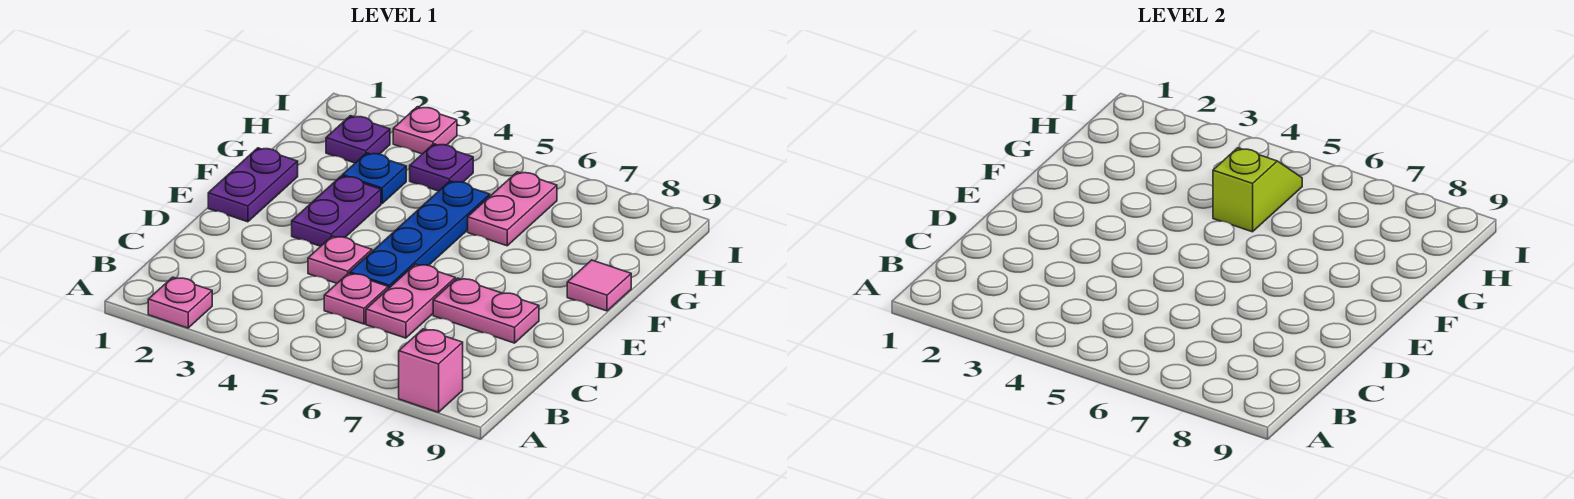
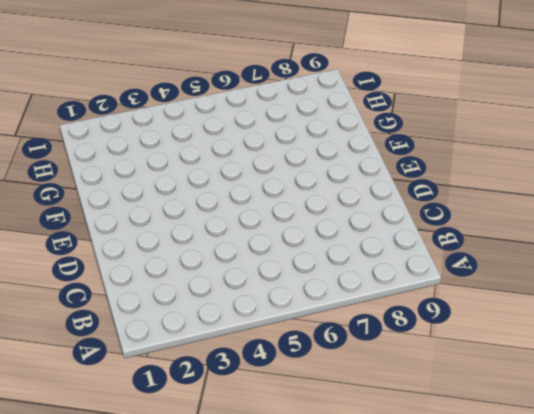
none -> pink plate A2 level 1
none -> pink brick A8 level 1
none -> pink plate C5 level 1

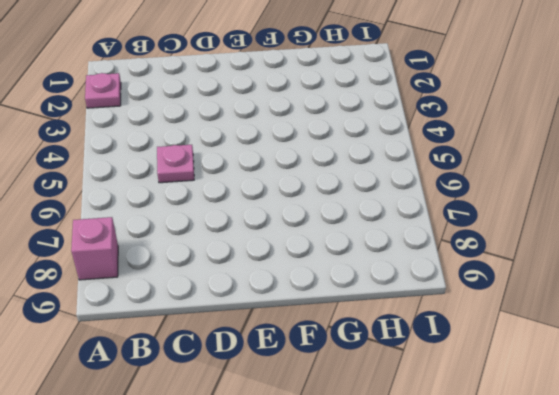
none -> pink plate C6:D6 level 1
none -> pink plate D4 level 1
none -> blue plate D5:G5 level 1

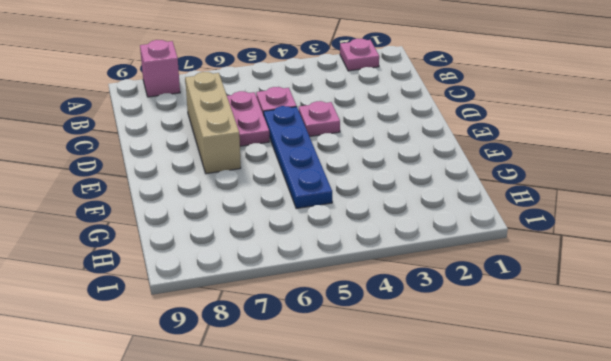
tan brick C7:E7 level 1 -> pink plate D7:D8 level 1
none -> purple plate E1:F1 level 1
none -> purple plate E3:F3 level 1
none -> pink tile F9 level 1

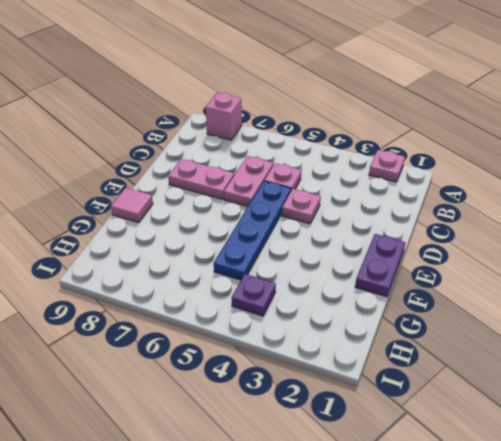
none -> purple plate E3:F3 level 1
none -> blue plate G3 level 1
none -> pink plate G6:H6 level 1

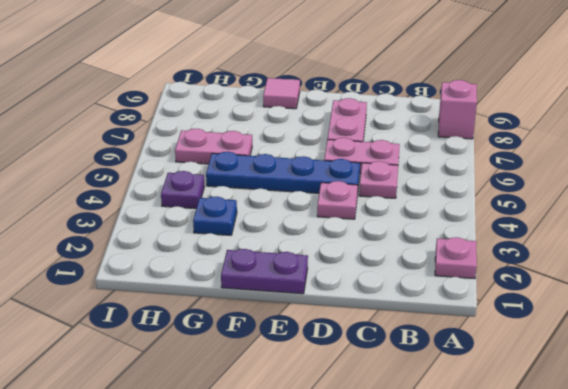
none -> purple plate E3:F3 level 1
none -> purple plate H2 level 1
none -> pink plate I3 level 1

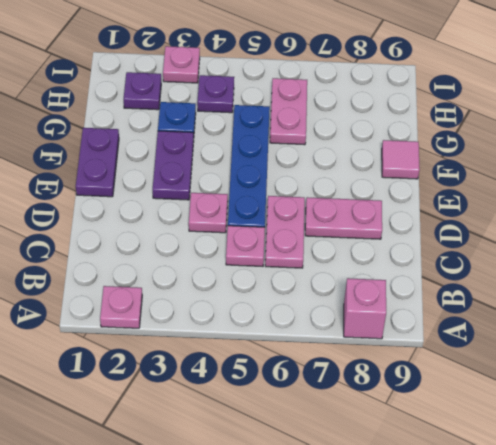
none -> lime slope G5:H5 level 2 top G

